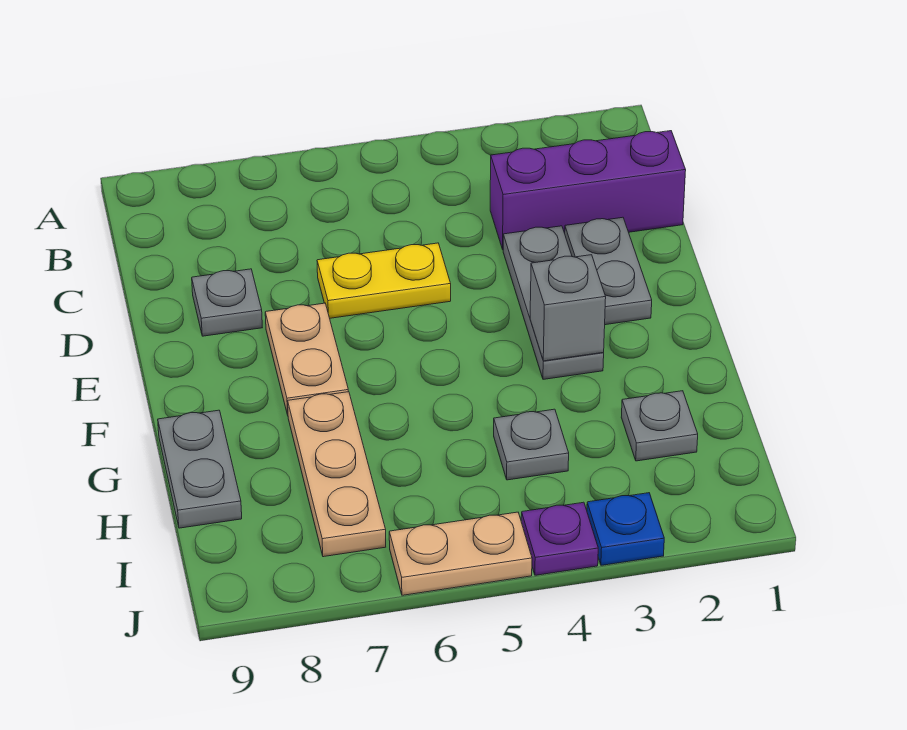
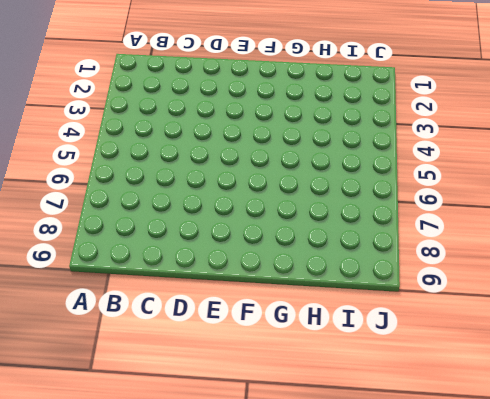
none -> purple brick C1:C3 level 1
none -> grey plate D2:E2 level 1
none -> grey plate D3:F3 level 1

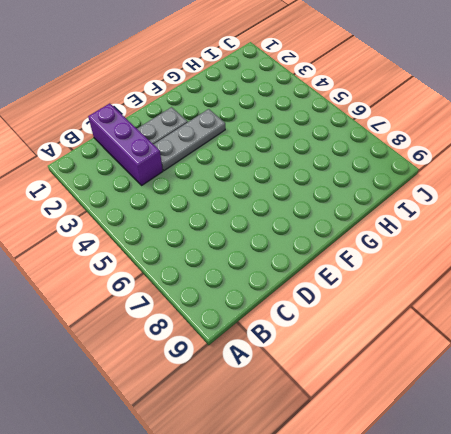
none -> yellow plate D5:D6 level 1
none -> grey plate D8 level 1
none -> tan plate E7:F7 level 1

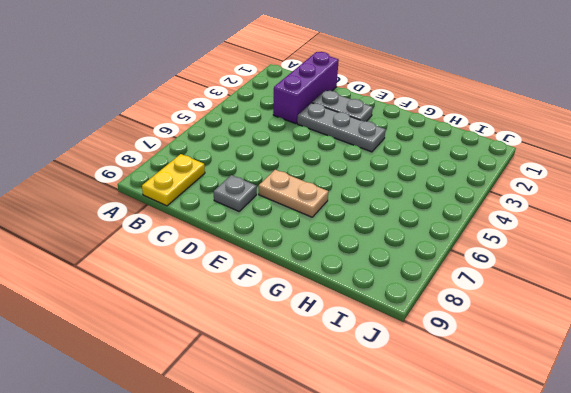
yellow plate B8:B9 level 1 -> yellow plate D5:D6 level 1
none -> tan plate G7:I7 level 1
none -> grey plate G9:H9 level 1
none -> grey plate H2 level 1

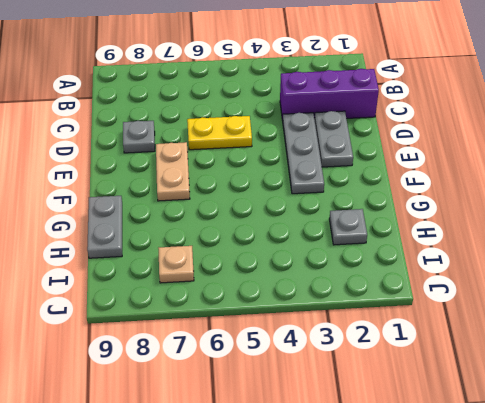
tan plate I7 level 1 -> tan plate G7:I7 level 1
none -> grey plate H4 level 1
none -> blue plate J3 level 1
none -> purple plate J4 level 1

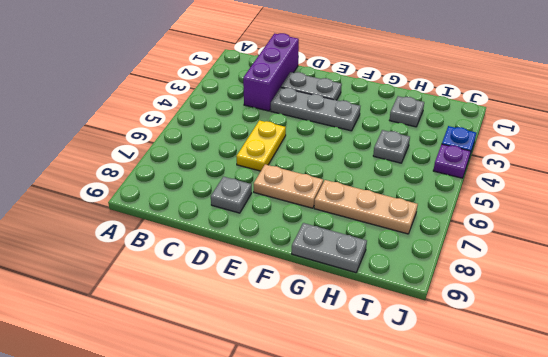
none -> tan plate J5:J6 level 1
none -> grey brick F3 level 2

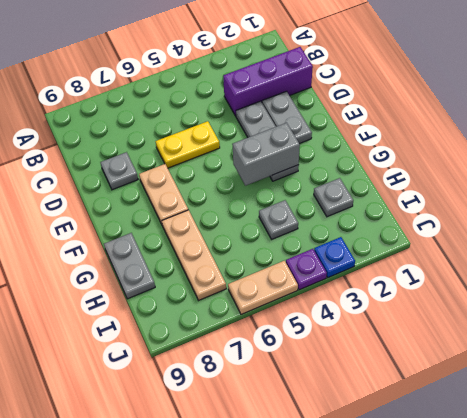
grey brick F3:F4 level 2 -> grey brick F3 level 2

